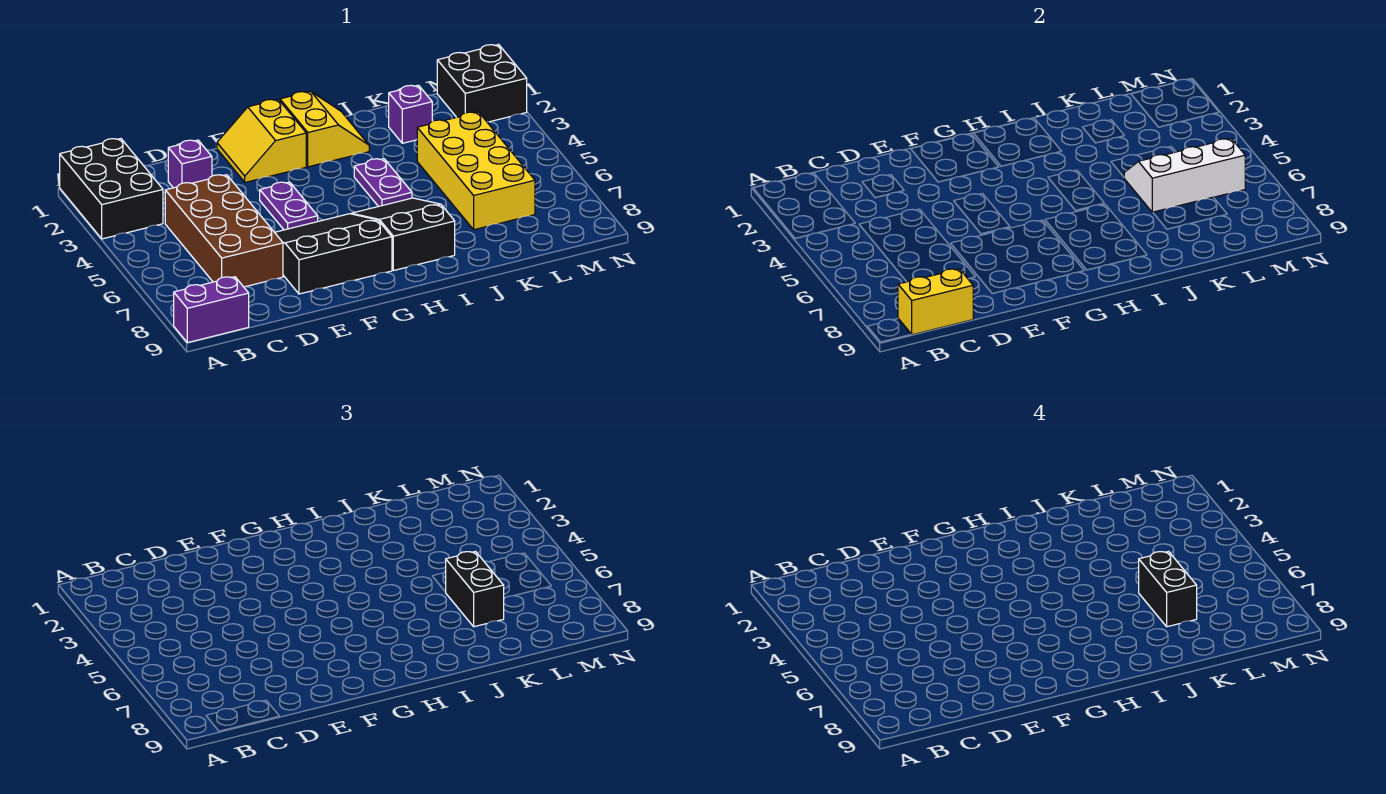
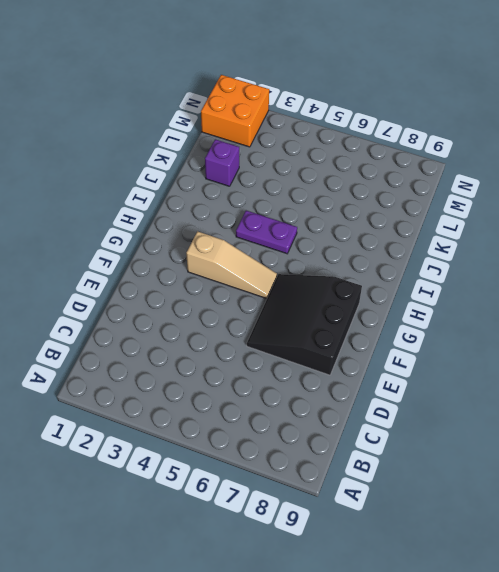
tan slope G3:G5 level 1 top 3 -> none
orange brick M1:N2 level 1 -> black brick M1:N2 level 1
none -> black brick A1:B3 level 1
none -> purple brick A9:B9 level 1
none -> brown brick C4:D7 level 1

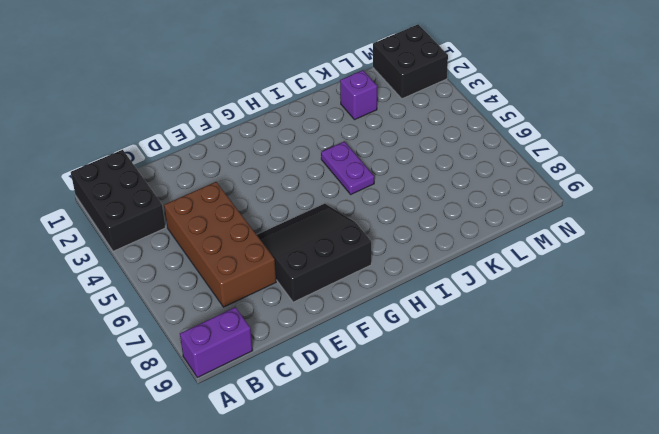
none -> purple brick D2 level 1
none -> yellow slope F1:G2 level 1 top G
none -> purple plate F4:F5 level 1

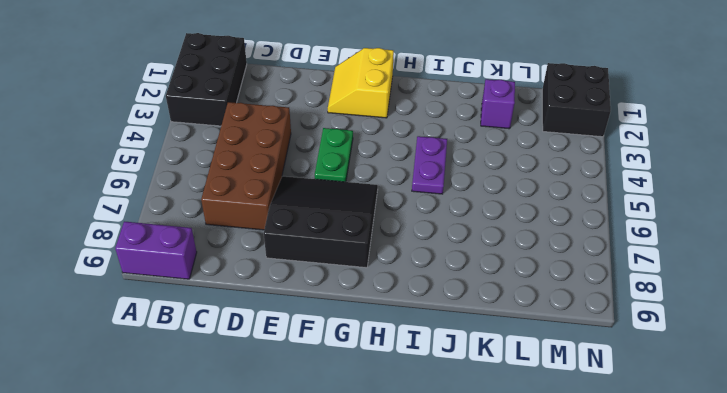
green plate F4:F5 level 1 -> purple plate F4:F5 level 1
none -> purple brick D2 level 1
none -> yellow slope H1:I2 level 1 top H
none -> black slope H6:I8 level 1 top 8

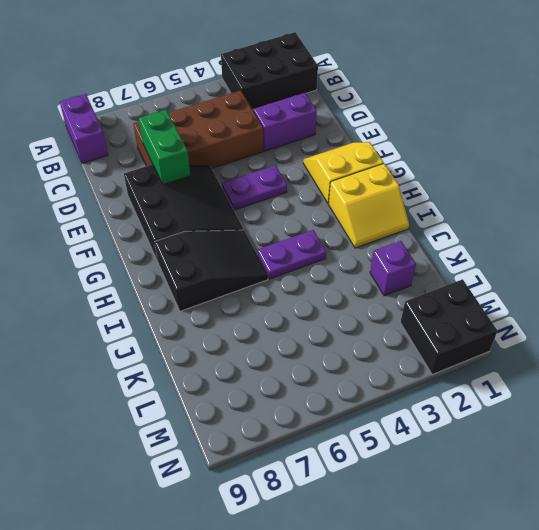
purple brick D2:D3 level 1 -> purple brick D2 level 1
green brick D7:E7 level 2 -> none
none -> yellow brick K4:L7 level 1
none -> yellow brick B9:C9 level 2
none -> white slope K5:M6 level 2 top 6

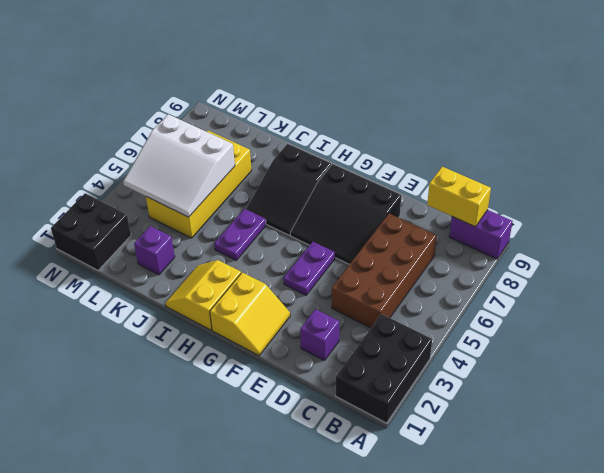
white slope K4:M6 level 2 top 6 -> white slope K5:M6 level 2 top 6
none -> black brick K6:K7 level 3
none -> black brick K6:K7 level 4

